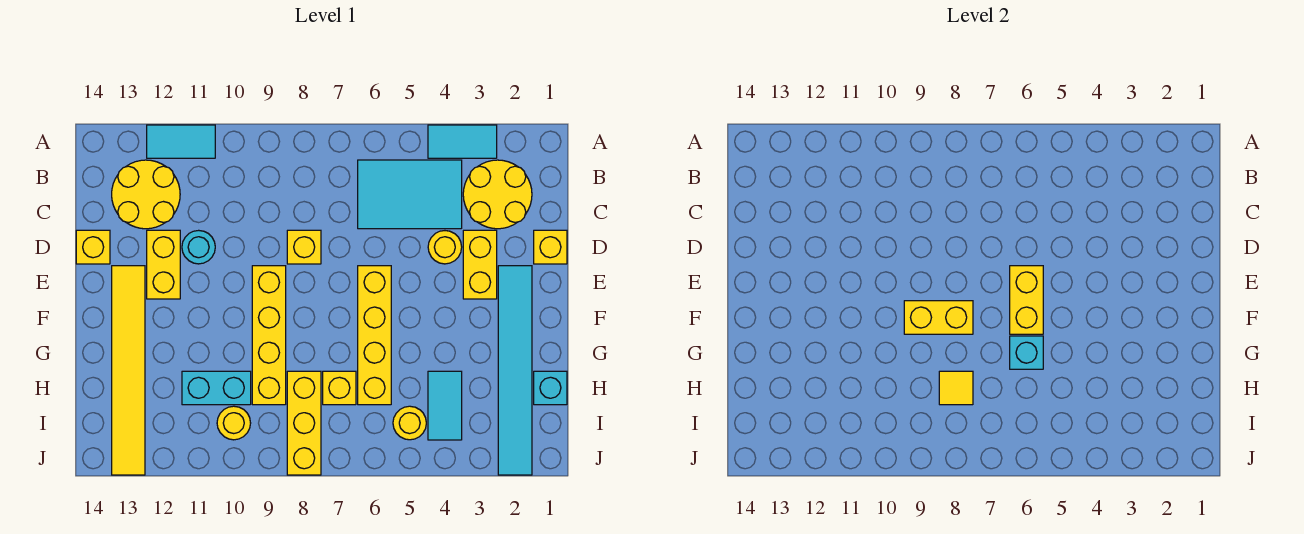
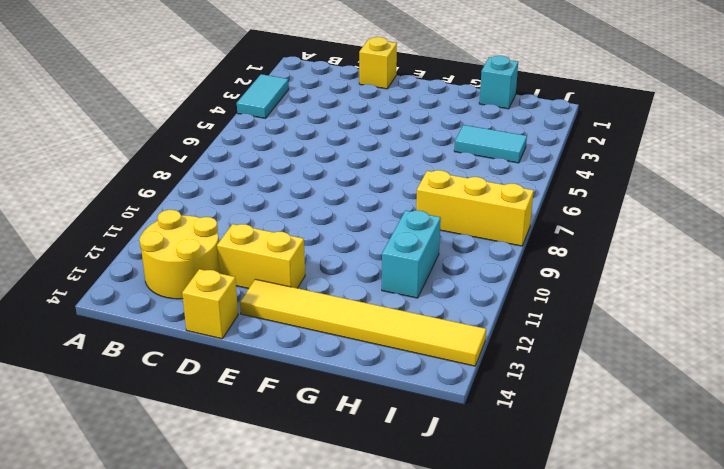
none -> cyan tile A11:A12 level 1
none -> yellow round brick B2:C3 level 1
none -> cyan tile B4:C6 level 1

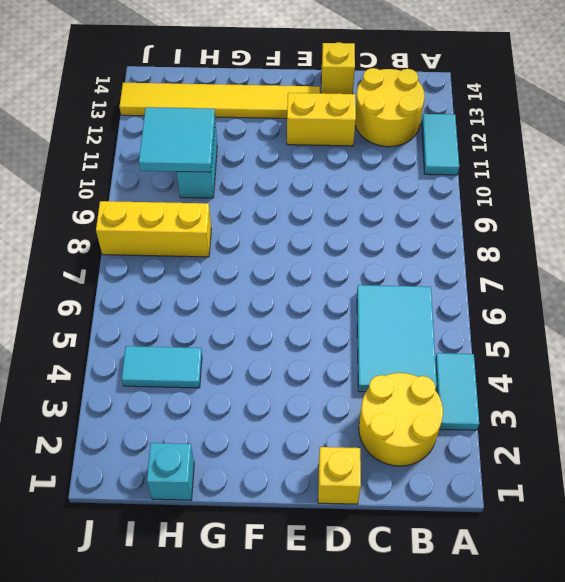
cyan tile H10:I11 level 2 -> none
none -> yellow brick D3:E3 level 1
none -> yellow round brick D4 level 1
none -> yellow brick D8 level 1

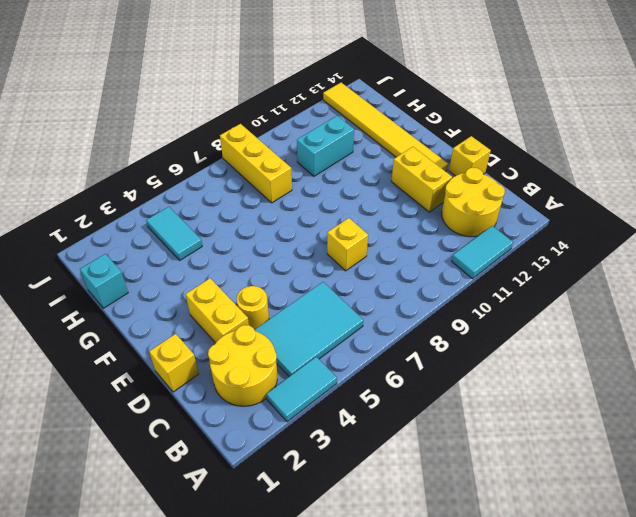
none -> cyan round brick D11 level 1
none -> cyan tile E2:J2 level 1
none -> yellow brick E6:H6 level 1

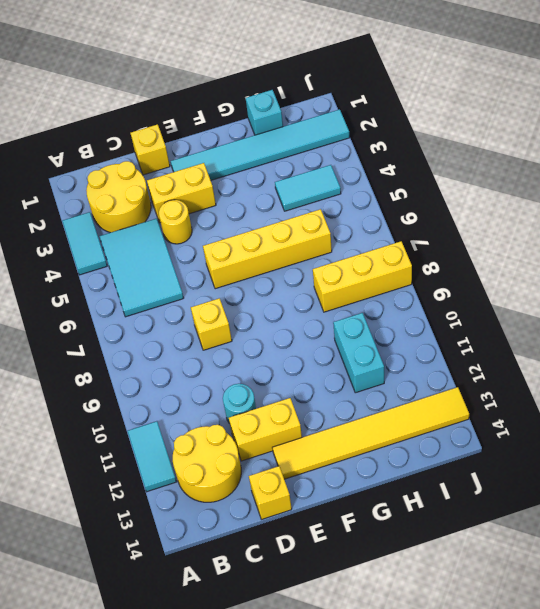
none -> yellow brick E9:H9 level 1
none -> yellow brick H7 level 1
none -> yellow round brick I5 level 1

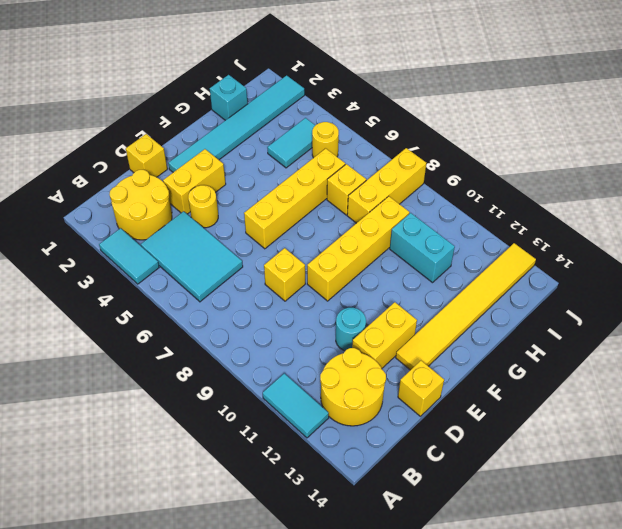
none -> yellow round brick I10 level 1
none -> yellow brick E6:F6 level 2
none -> yellow brick F8:F9 level 2

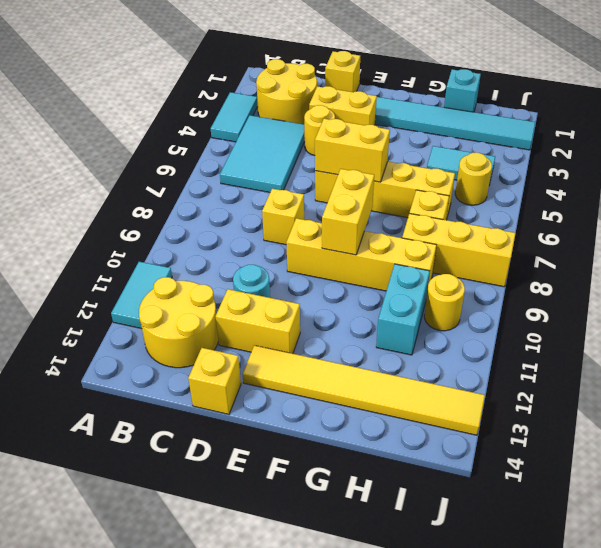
none -> cyan brick G6 level 2
none -> yellow tile H8 level 2

